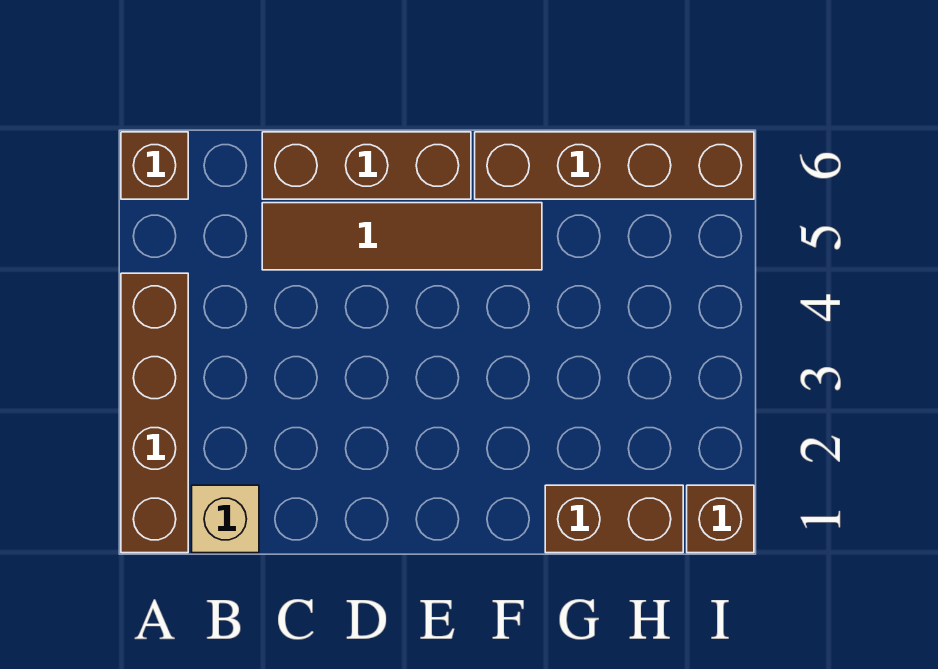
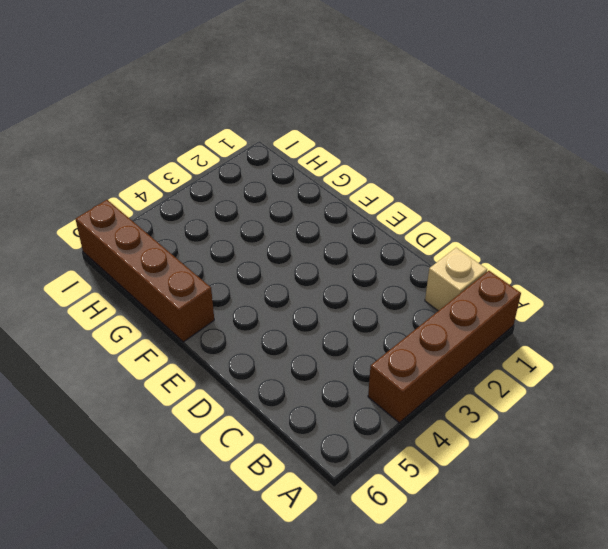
none -> brown brick A6 level 1
none -> brown tile C5:F5 level 1

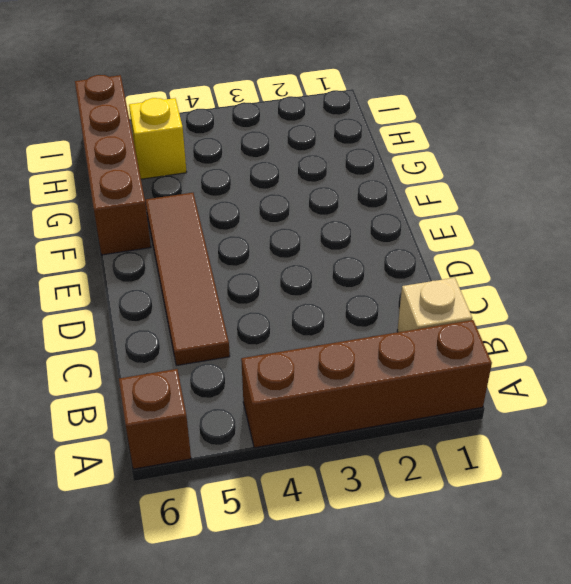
yellow brick H5 level 1 -> none
none -> brown brick C6:E6 level 1
none -> brown brick G1:H1 level 1

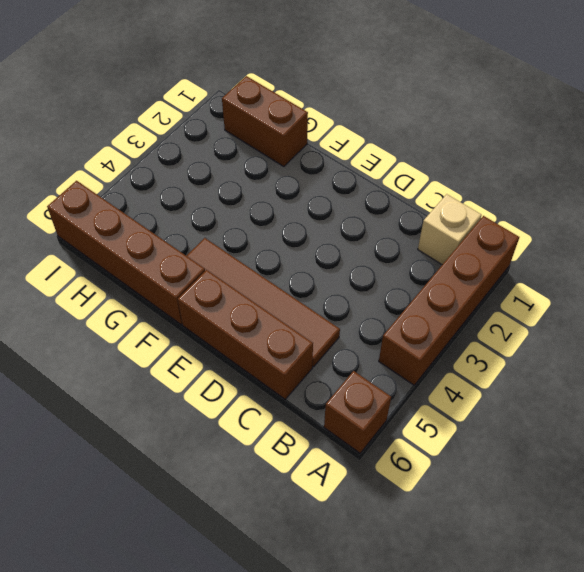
none -> brown brick I1 level 1

